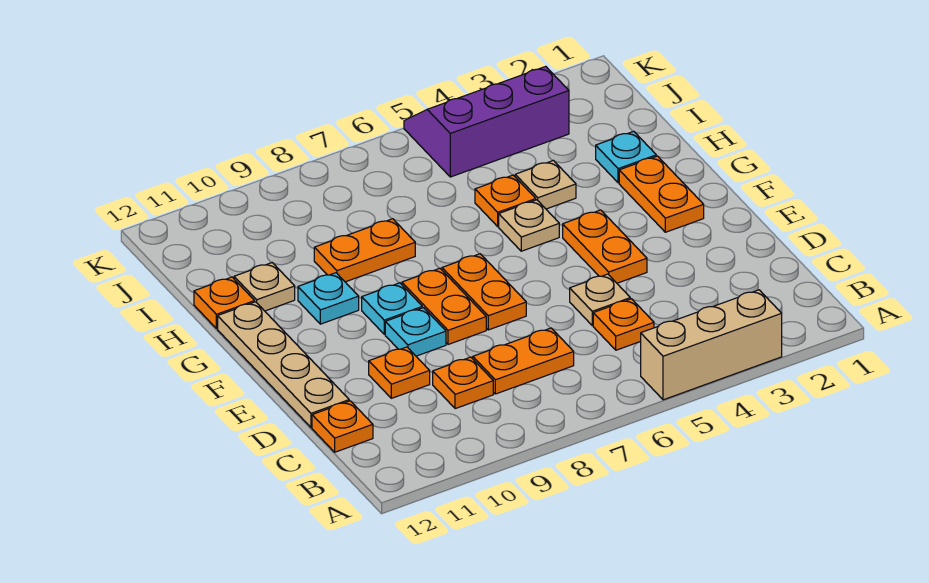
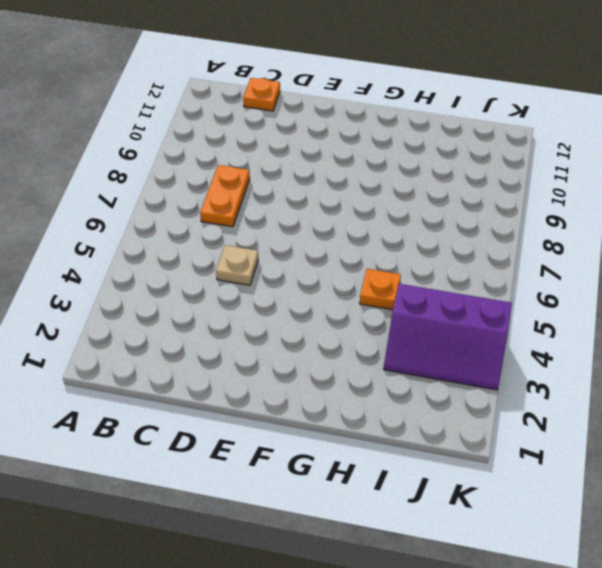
purple slope I3:K4 level 1 top 4 -> purple slope J3:K5 level 1 top J
none -> tan brick A3:A5 level 1
none -> orange plate C5 level 1
none -> orange plate C9 level 1

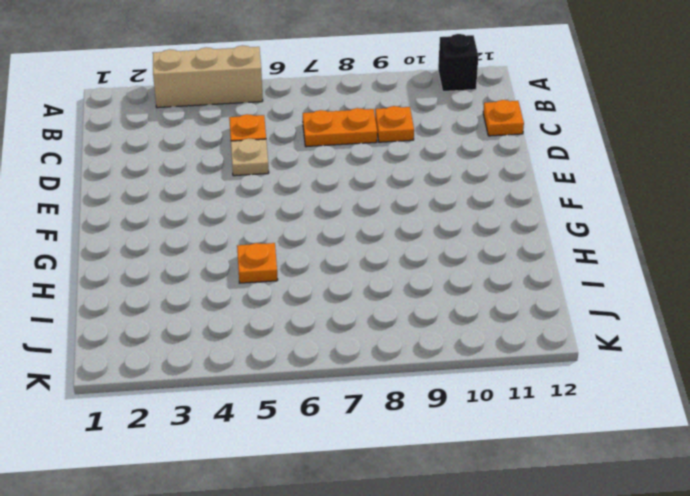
black brick A11 level 1 -> none
none -> orange plate D10 level 1
none -> tan plate D12:G12 level 1
none -> orange plate E4:F4 level 1

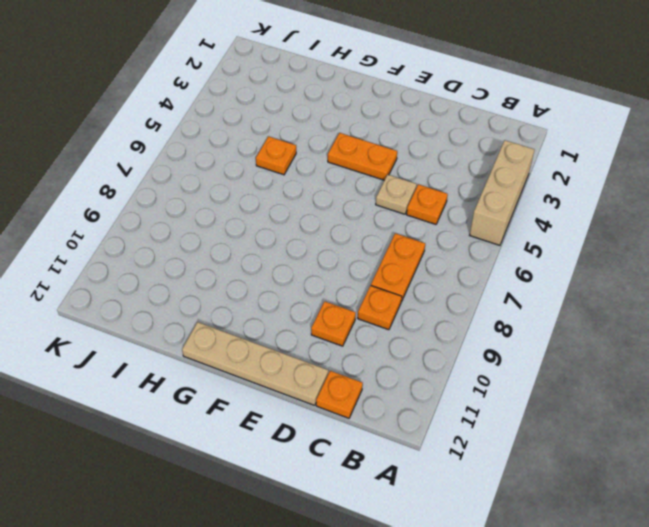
none -> orange plate E7:F7 level 1
none -> orange plate E8:F8 level 1
none -> cyan plate E9 level 1

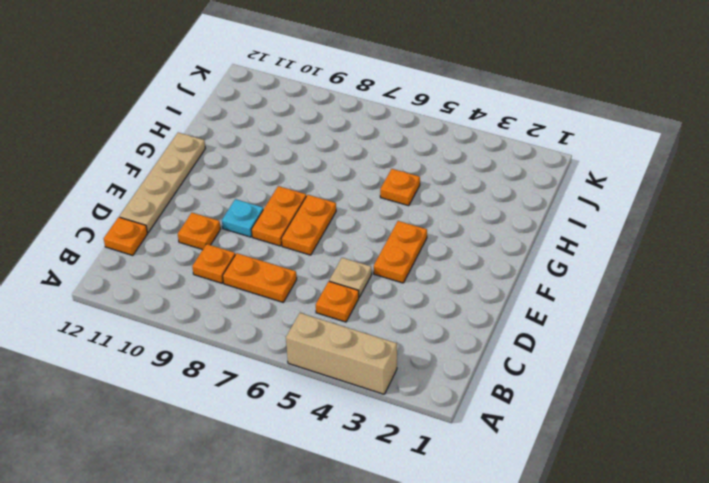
none -> orange plate F2:G2 level 1
none -> cyan plate F9 level 1
none -> tan plate G5 level 1

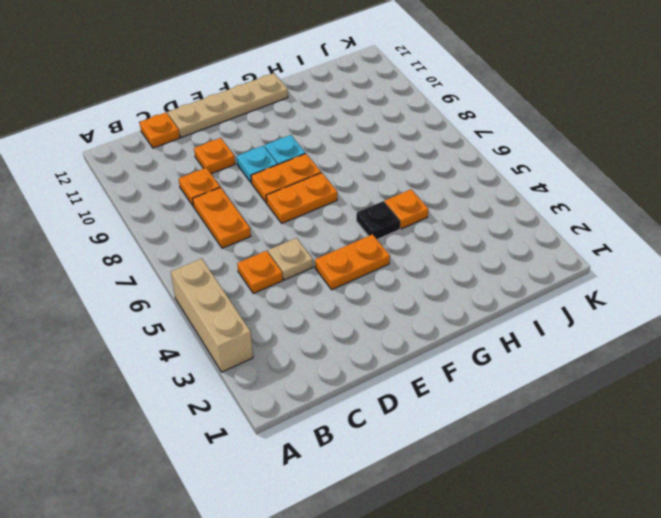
black plate G5 level 1 -> tan plate G5 level 1
none -> orange plate F2:G2 level 1
none -> cyan plate G10 level 1
none -> cyan plate H2 level 1

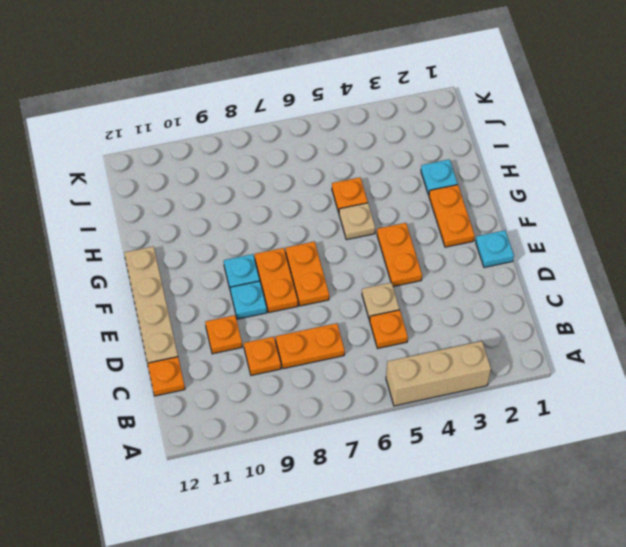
cyan plate E1 level 1 -> cyan plate G10 level 1
none -> tan plate H4 level 1
none -> orange plate H8:H9 level 1
none -> tan plate H11 level 1

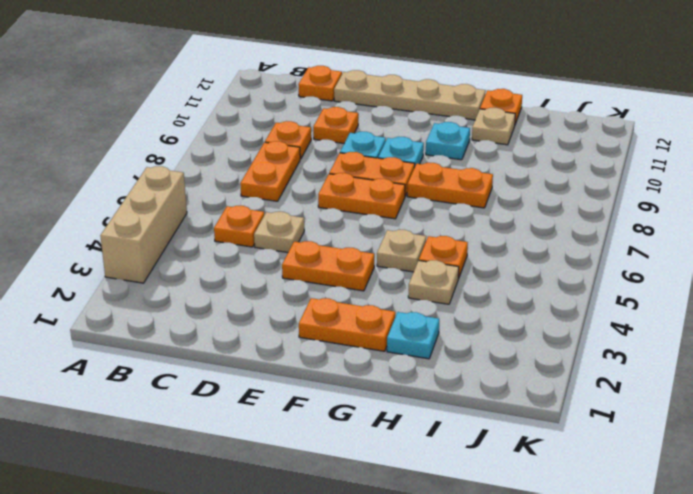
orange plate G8:H8 level 1 -> orange plate H8:H9 level 1
none -> purple slope J3:K5 level 1 top J

